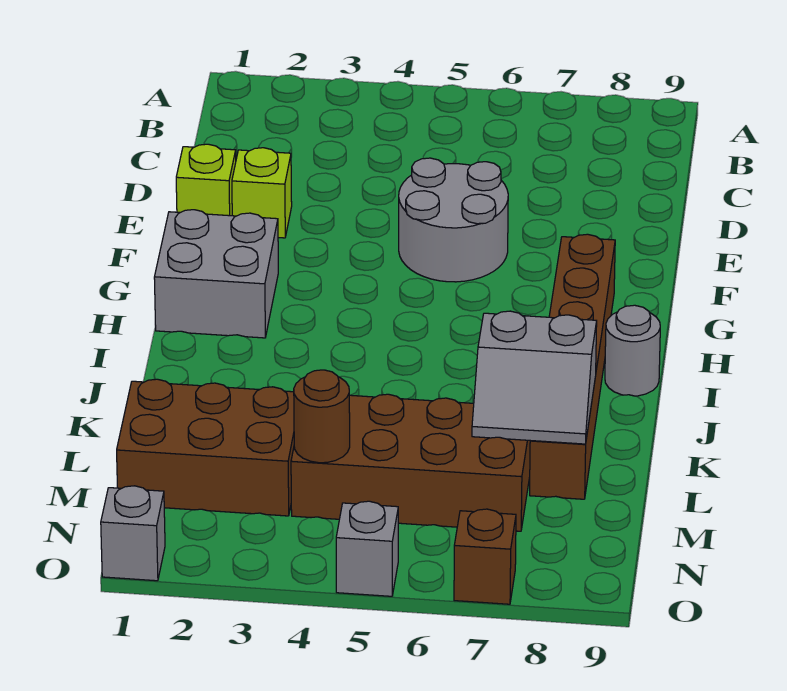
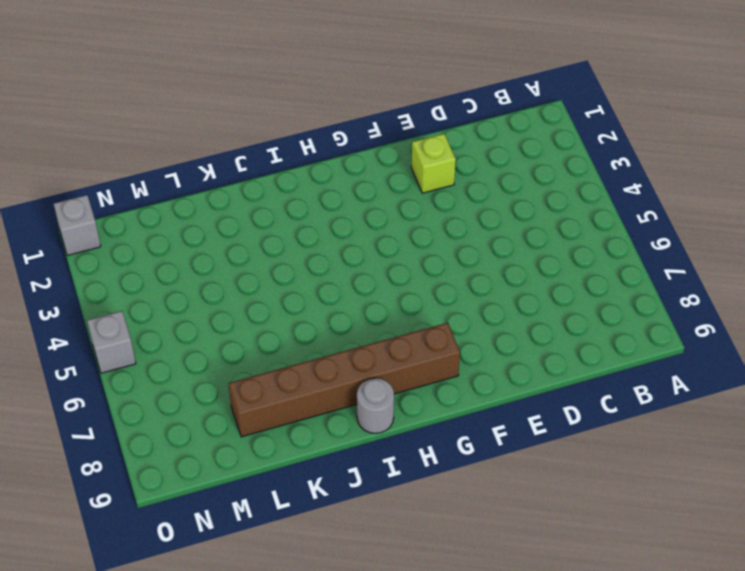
none -> lime brick E1 level 1
none -> grey round brick E5:F6 level 1
none -> grey brick G1:H2 level 1

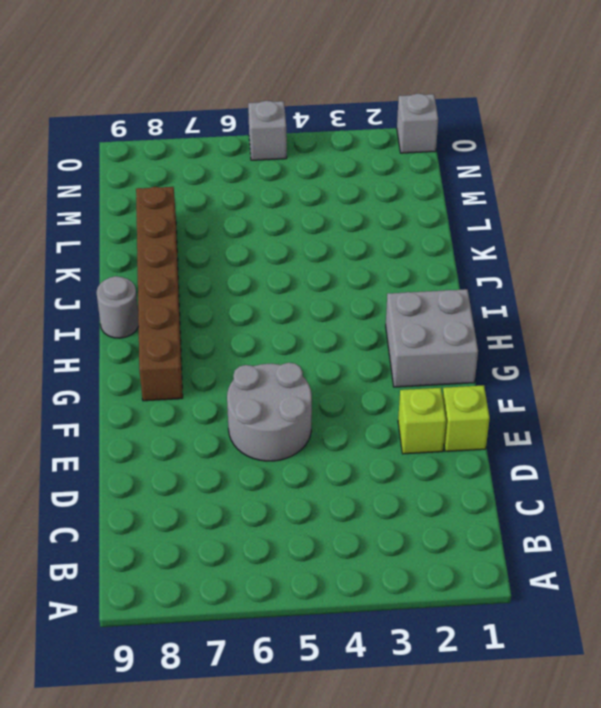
none -> brown brick L1:M3 level 1
none -> brown brick L4:M7 level 1
none -> brown brick O7 level 1

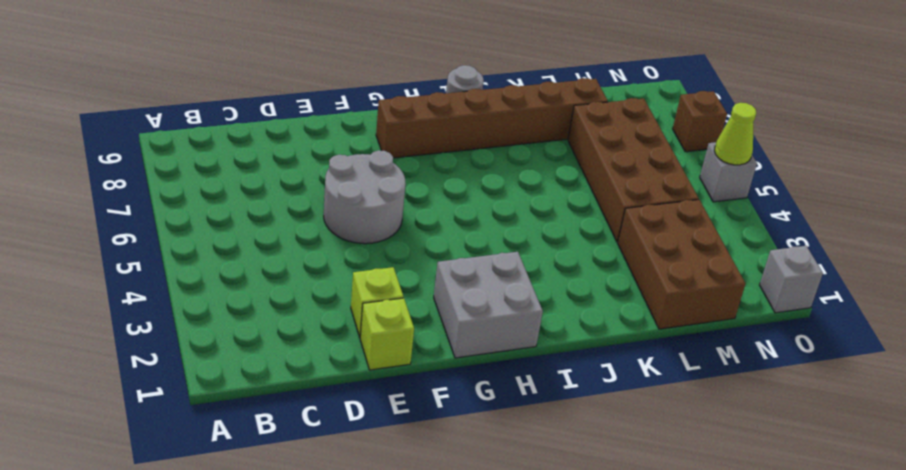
lime cone O5 level 2 -> none
none -> grey slope K7:L8 level 2 top K
none -> brown round brick M4 level 2

